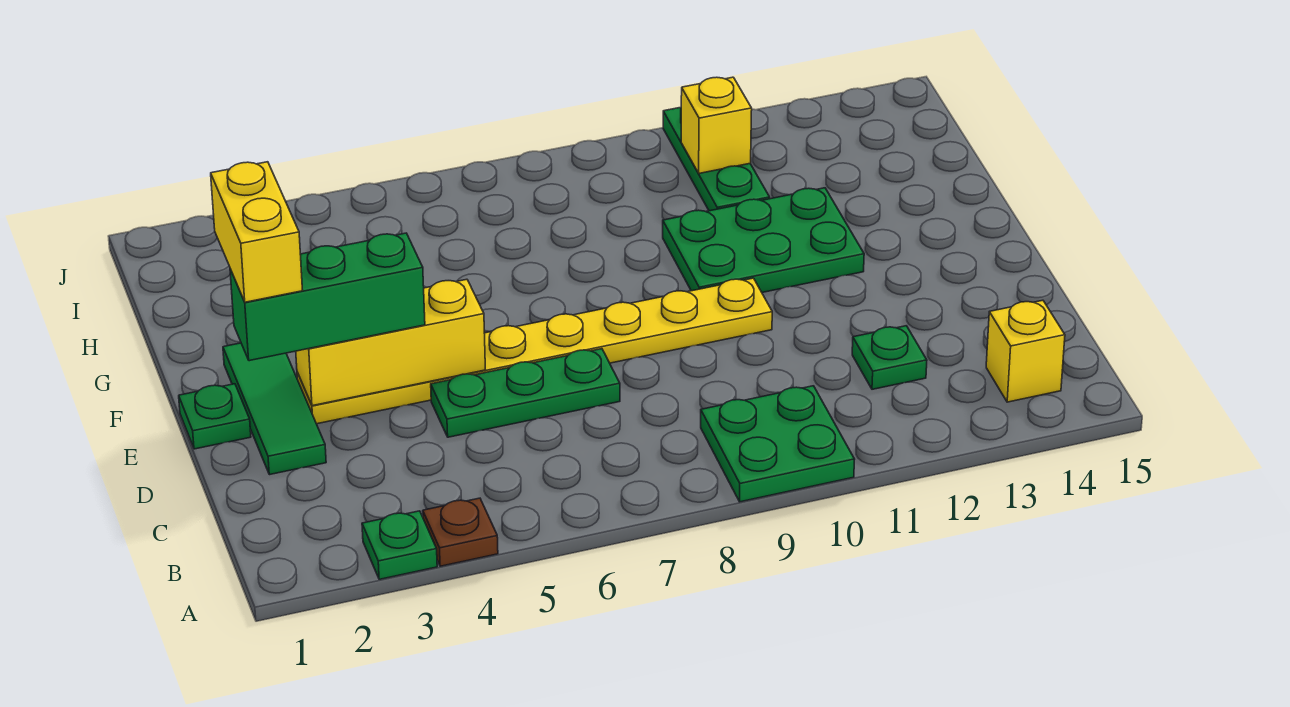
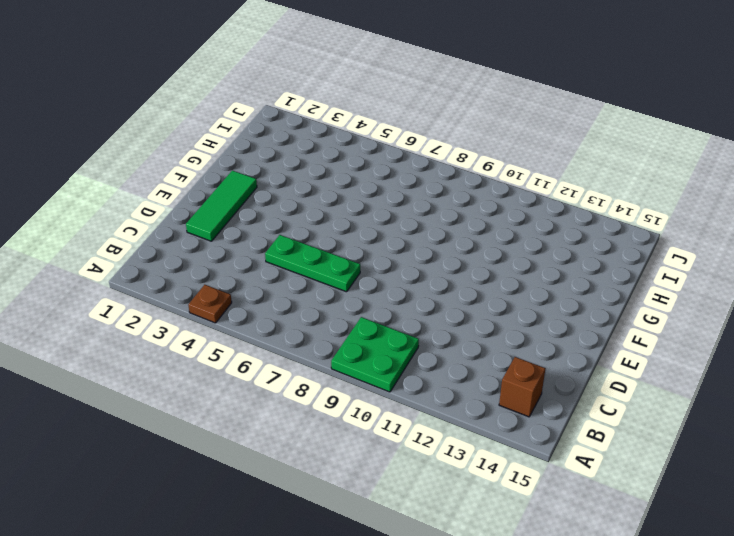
brown brick B14 level 1 -> yellow brick B14 level 1
none -> green plate A3 level 1
none -> green plate C12 level 1
none -> green plate E1 level 1

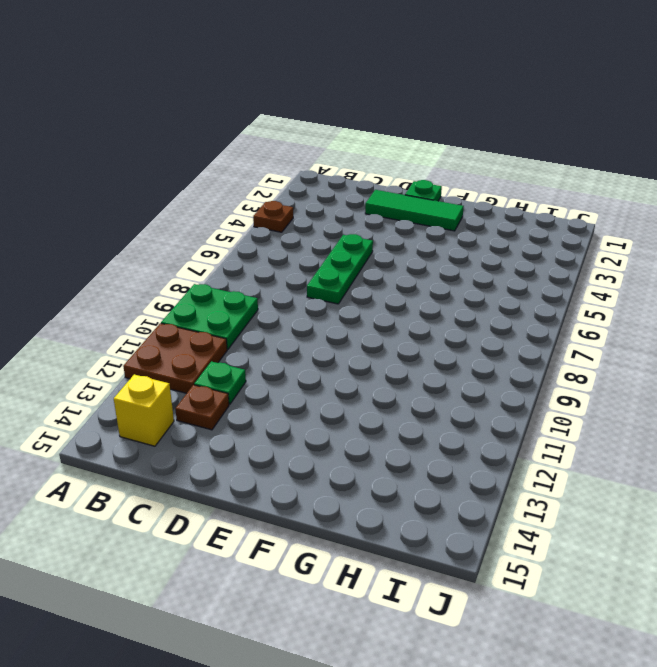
brown plate A11:B12 level 1 -> none
brown plate C13 level 1 -> none
none -> green plate A3 level 1
none -> yellow plate E3:E10 level 1
none -> green plate F10:G12 level 1

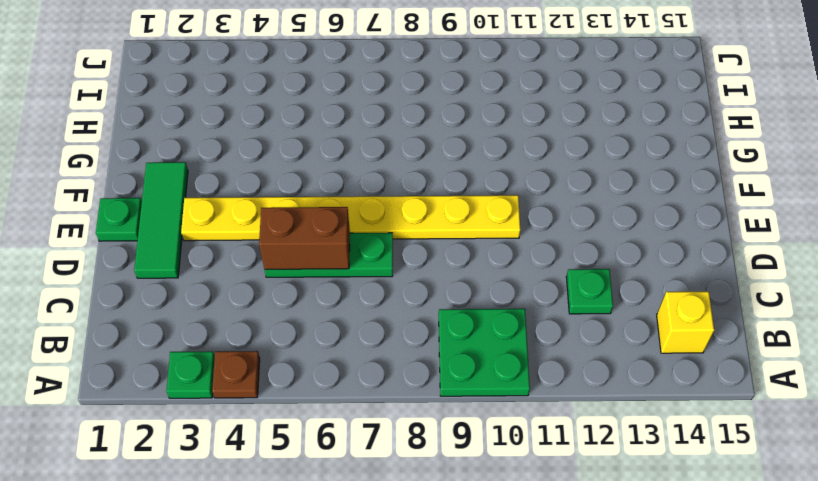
brown brick D5:D6 level 2 -> none
none -> green plate F10:G12 level 1
none -> green plate H11:J11 level 1
none -> yellow brick E3:E5 level 2

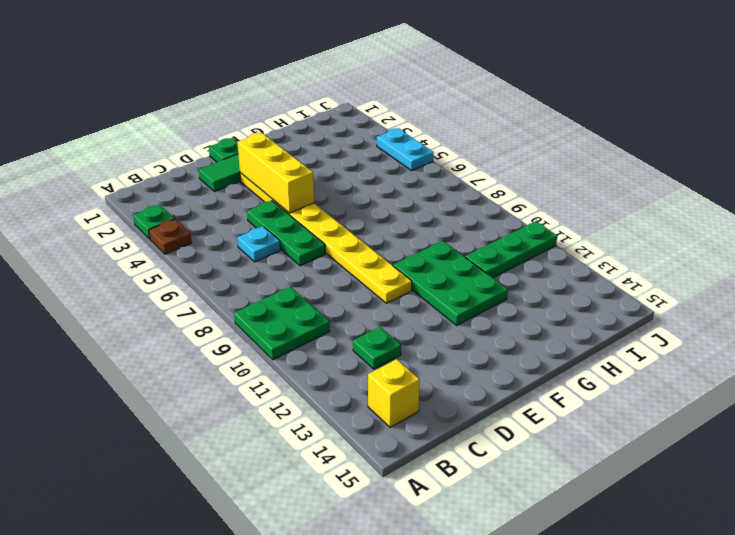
cyan plate C6 level 1 -> none
cyan plate J4:J5 level 1 -> none
none -> yellow brick I11 level 2
none -> green brick E2:E4 level 3
none -> yellow brick E2:F2 level 4

